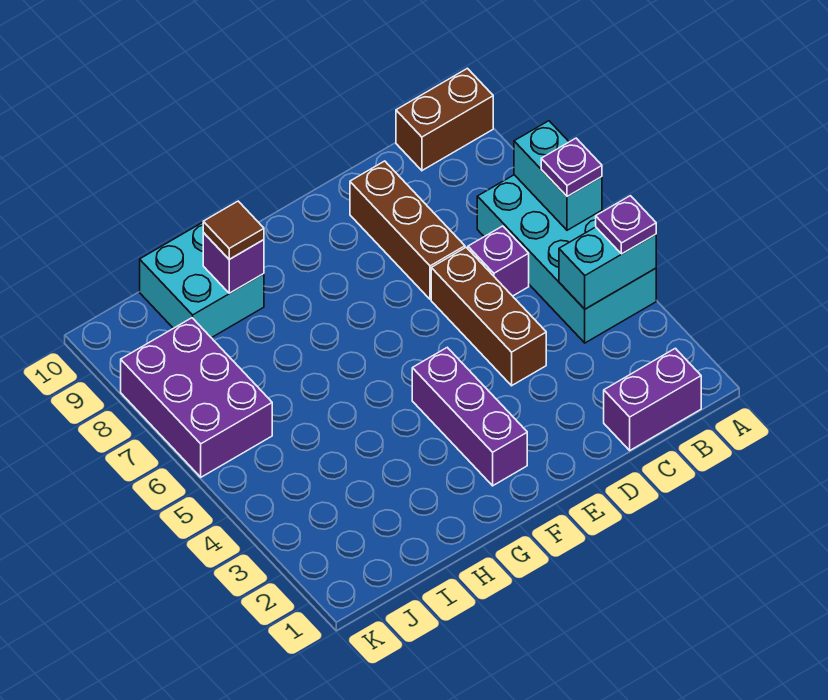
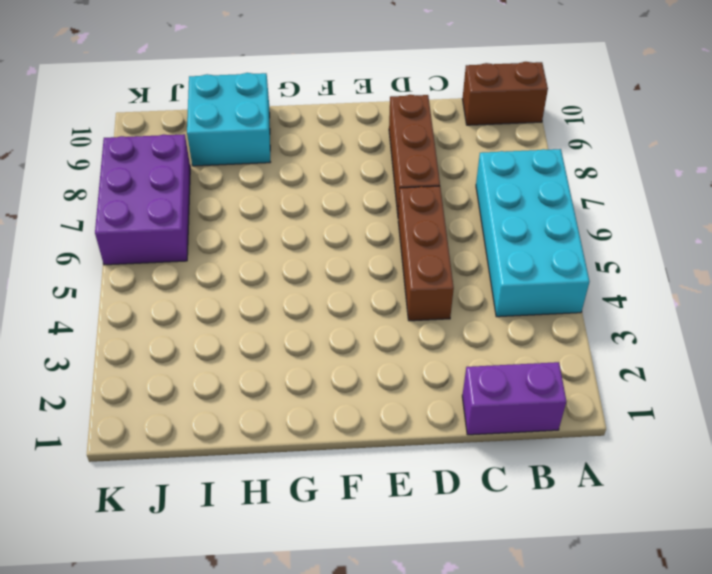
none -> purple brick C6 level 1
none -> purple brick F2:F4 level 1
none -> cyan brick A4:B4 level 2

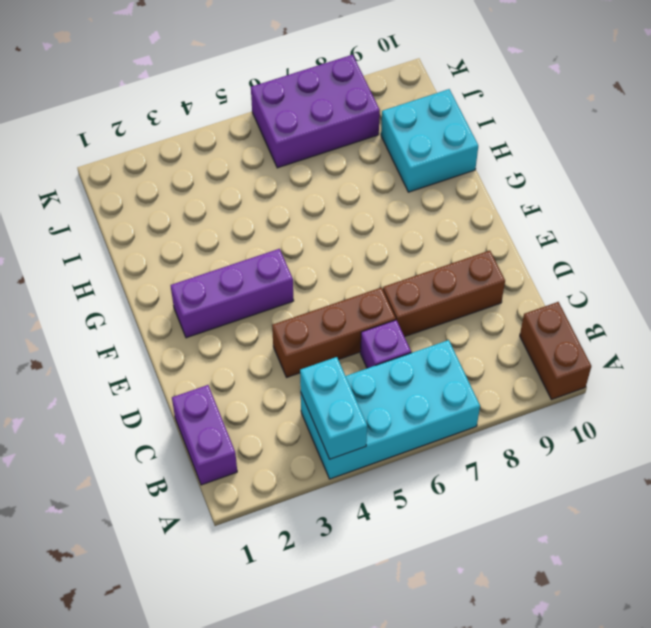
none -> cyan brick A6:A7 level 2
none -> purple brick H9 level 2
none -> purple plate A4 level 3

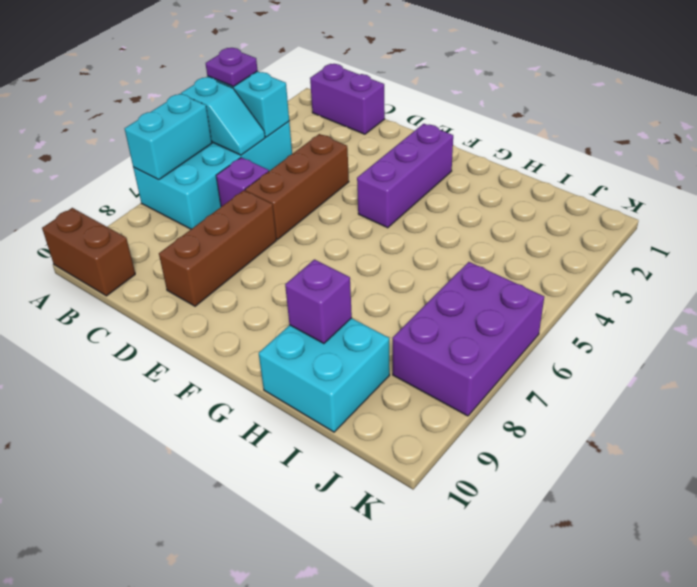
cyan slope A5:B5 level 2 top A -> none
none -> purple plate A6 level 3
none -> brown tile H9 level 3

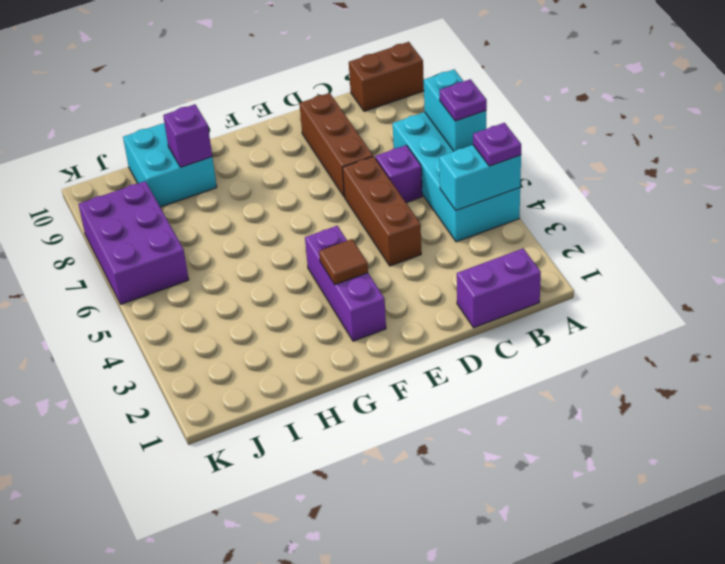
brown tile F3 level 2 -> brown tile H9 level 3

